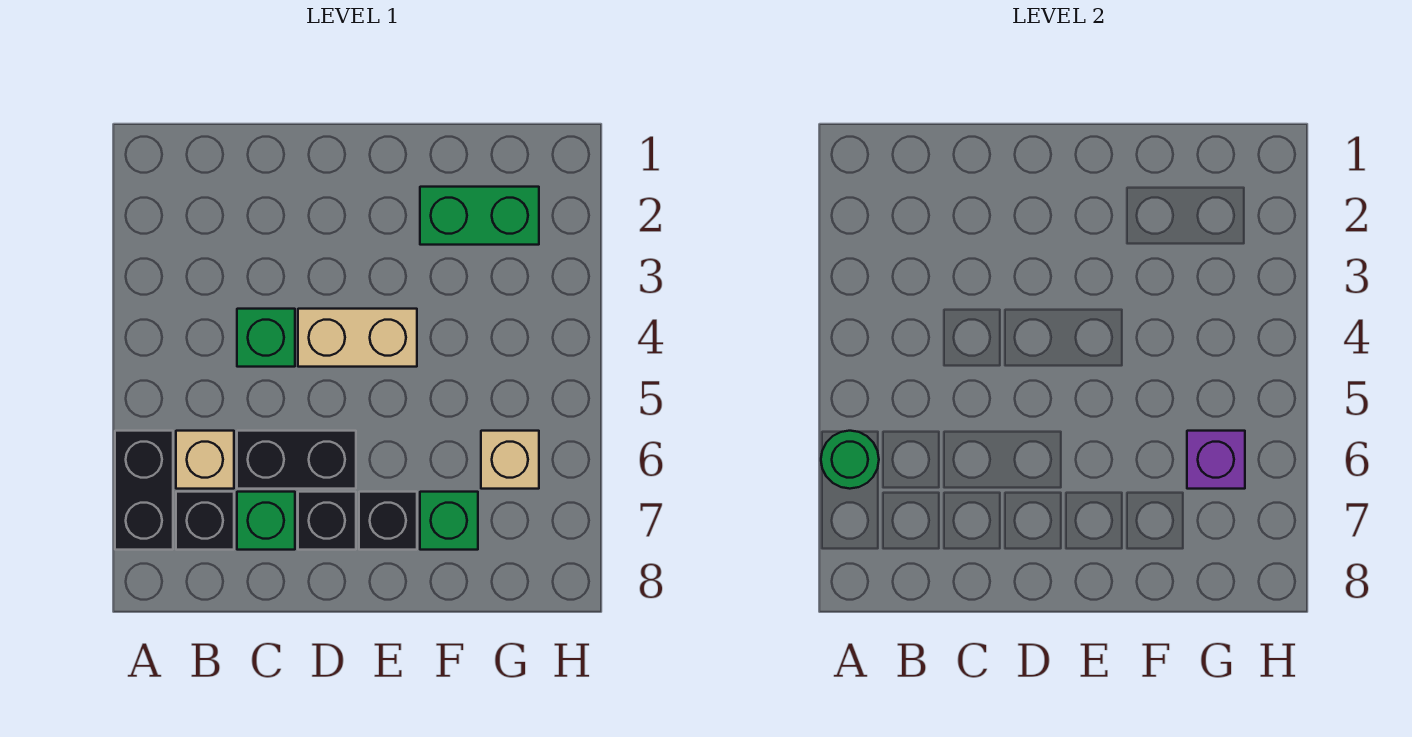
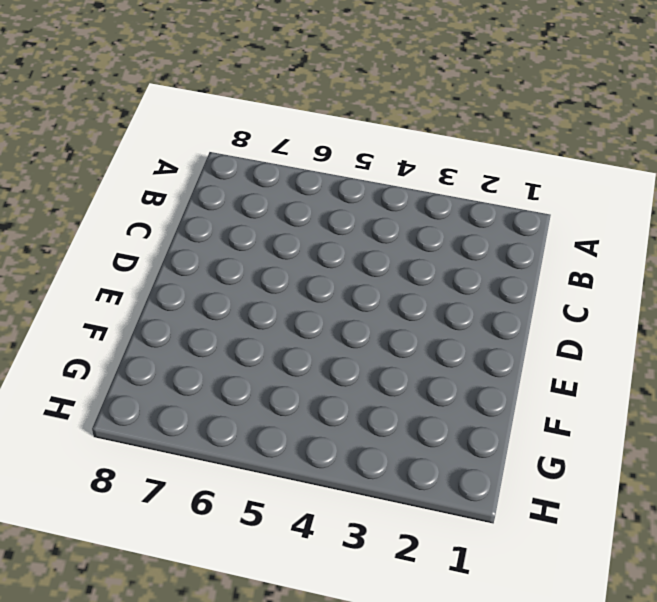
none -> black brick A6:A7 level 1
none -> tan brick B6 level 1
none -> black brick B7 level 1

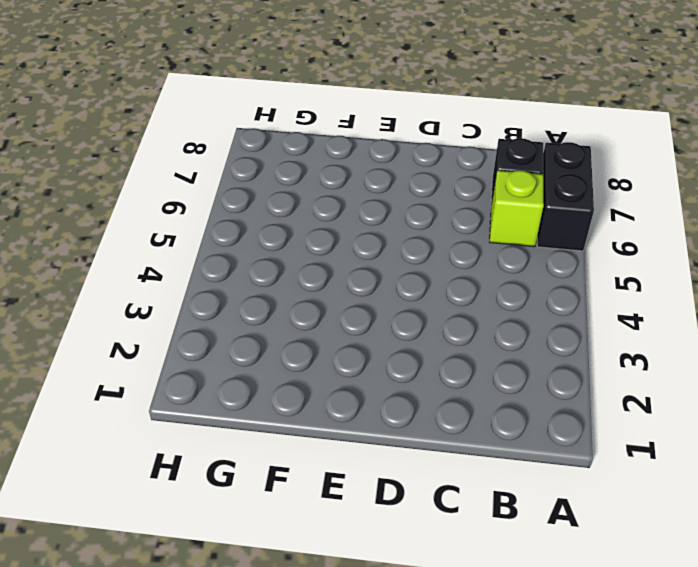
lime brick B6 level 1 -> tan brick B6 level 1
none -> green brick C4 level 1
none -> black brick C6:D6 level 1
none -> green brick C7 level 1

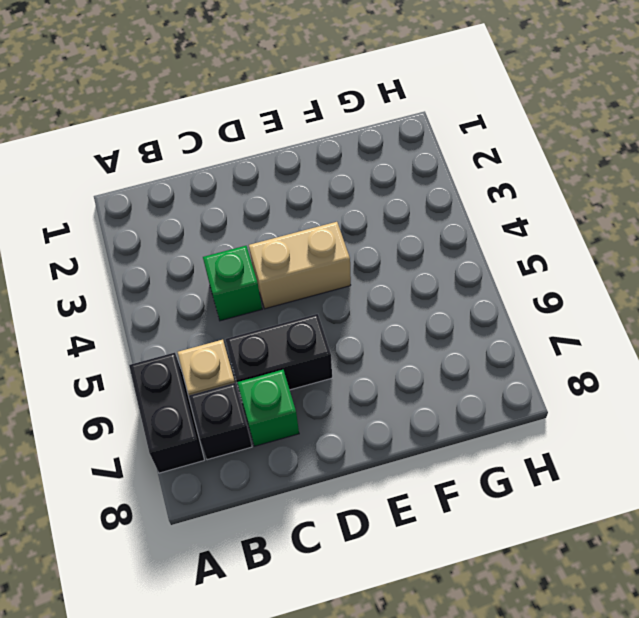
none -> black brick D7 level 1
none -> black brick E7 level 1
none -> green brick F2:G2 level 1

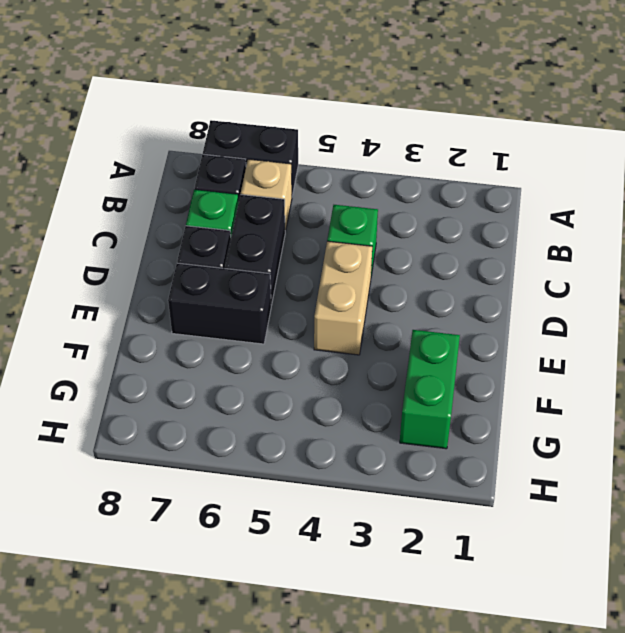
black brick E6:E7 level 1 -> black brick E7 level 1
none -> green brick F7 level 1
none -> tan brick G6 level 1
none -> green round brick A6 level 2

